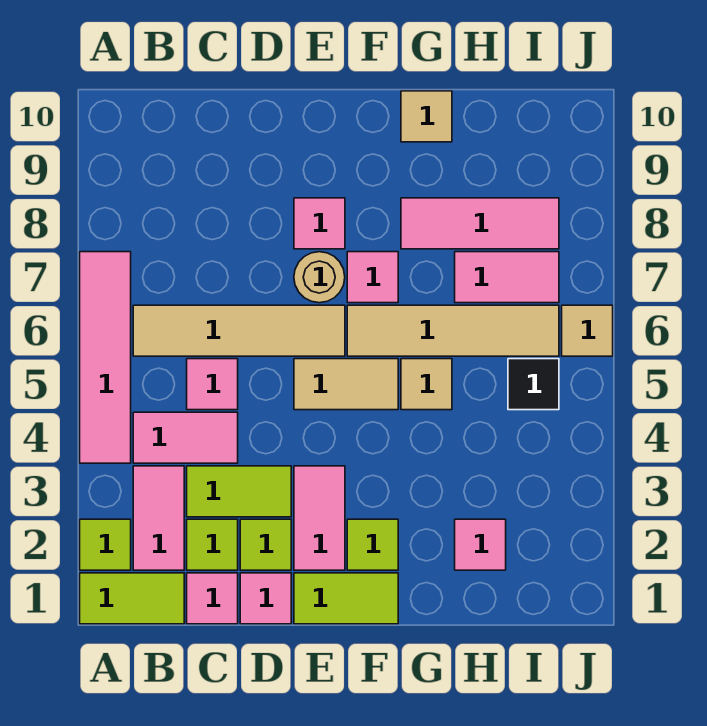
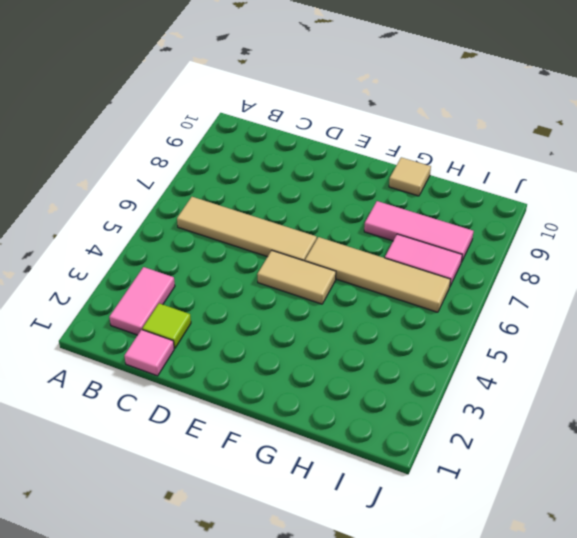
none -> lime tile A1:B1 level 1
none -> lime tile A2 level 1
none -> pink tile A4:A7 level 1

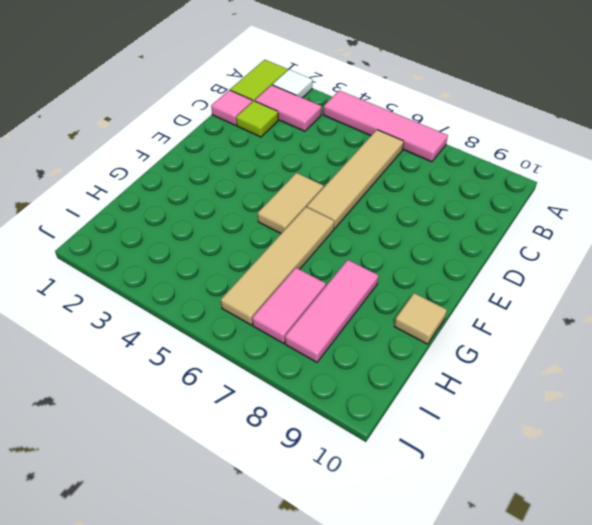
white tile A2 level 1 -> lime tile A2 level 1
none -> pink tile B4:C4 level 1
none -> lime tile C3:D3 level 1
none -> pink tile C5 level 1

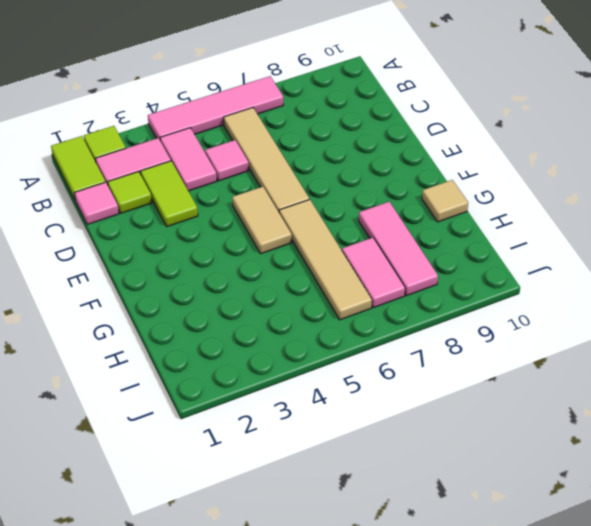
none -> pink tile D1 level 1
none -> lime tile D2 level 1
none -> lime tile E1:F1 level 1

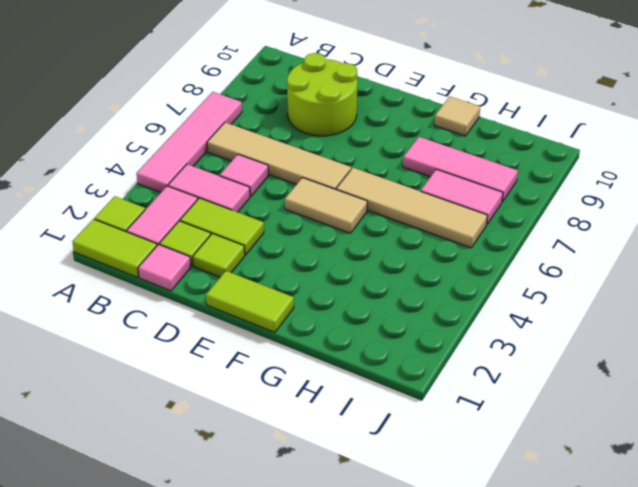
lime round brick C8:D9 level 1 -> none
none -> pink tile D1 level 1
none -> pink tile E2:E3 level 1
none -> tan round brick E7 level 1

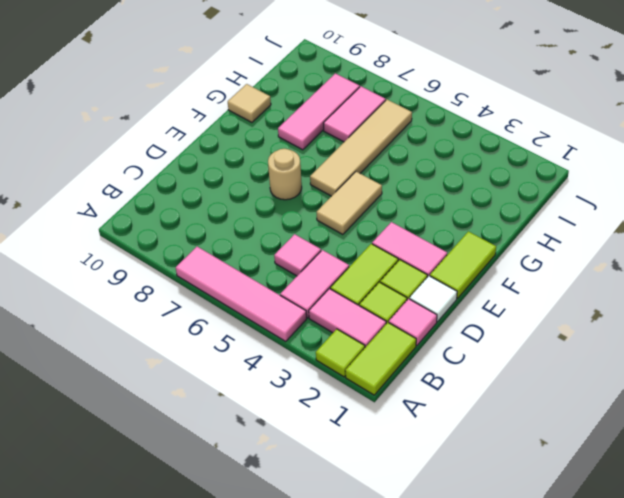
white tile D1 level 1 -> pink tile D1 level 1
none -> tan tile B6:E6 level 1
none -> pink tile E8 level 1
none -> lime tile F2 level 1

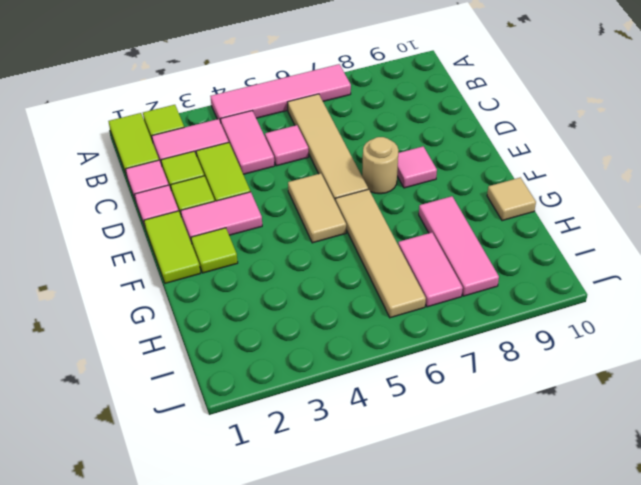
none -> pink tile F7 level 1
none -> tan tile G5 level 1
none -> pink tile H2 level 1

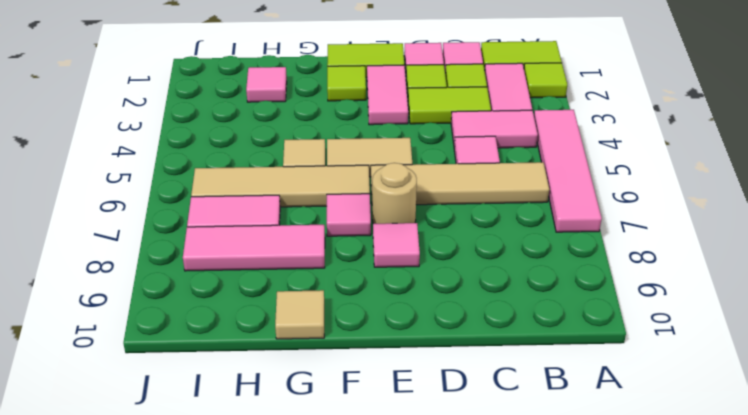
none -> black tile I5 level 1
none -> tan tile J6 level 1

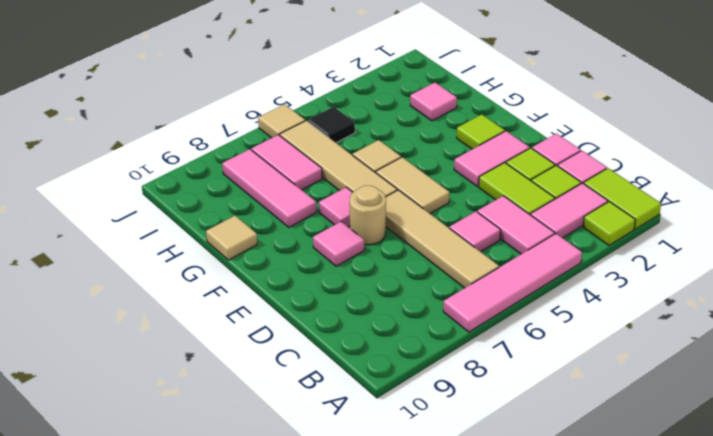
none -> lime tile E1:F1 level 1

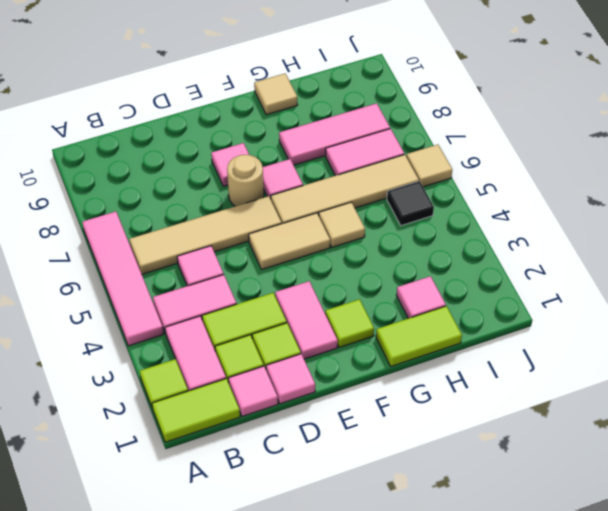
lime tile G1:H1 level 1 -> lime tile E1:F1 level 1

